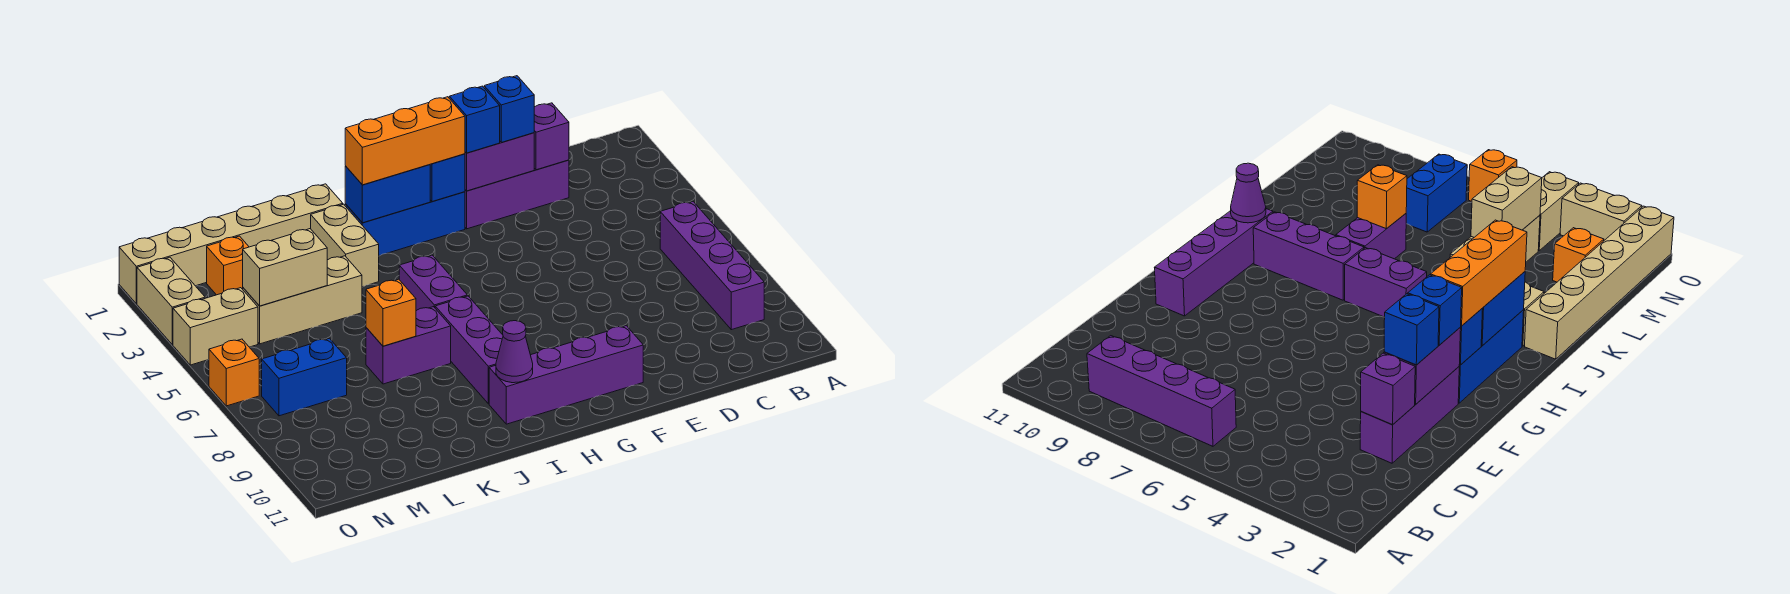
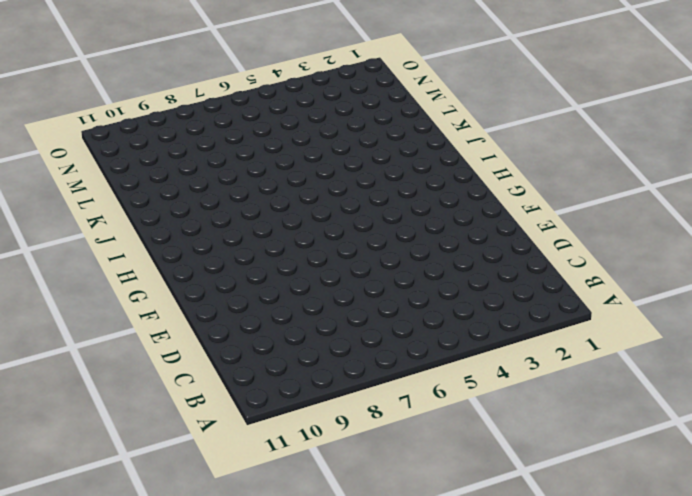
none -> purple brick B6:B9 level 1
none -> purple brick D2:F2 level 1
none -> purple brick F10:I10 level 1

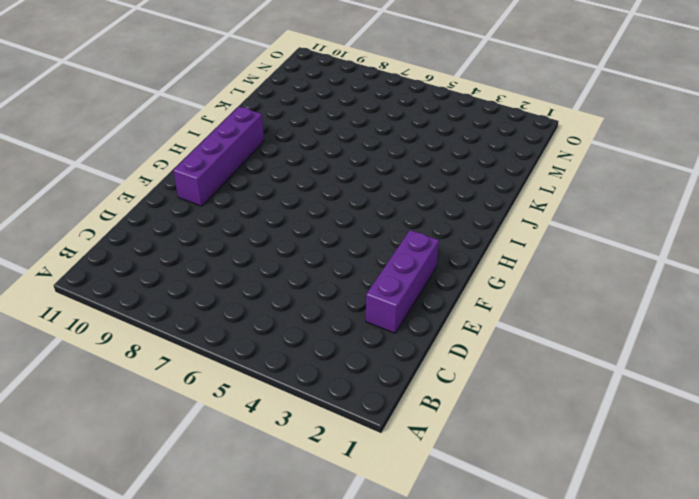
none -> purple brick B6:B9 level 1
none -> blue brick G2:I2 level 1
none -> purple brick I5:I6 level 1

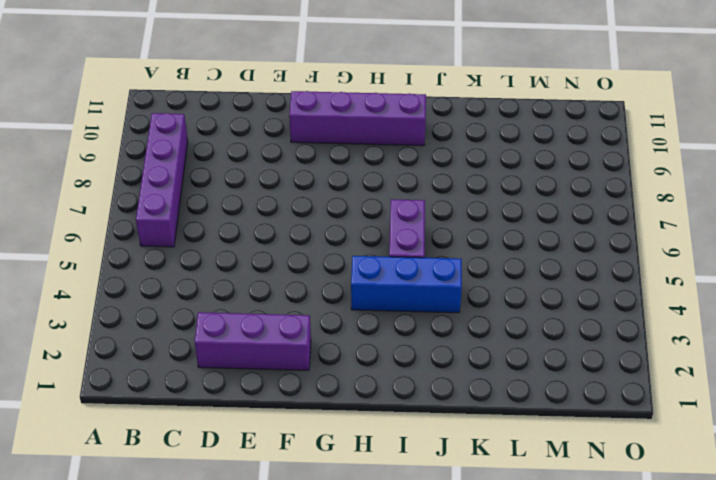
blue brick H4:J4 level 1 -> blue brick G2:I2 level 1
none -> purple brick I7:I9 level 1
none -> tan brick J1:O1 level 1
none -> tan brick J2:J3 level 1

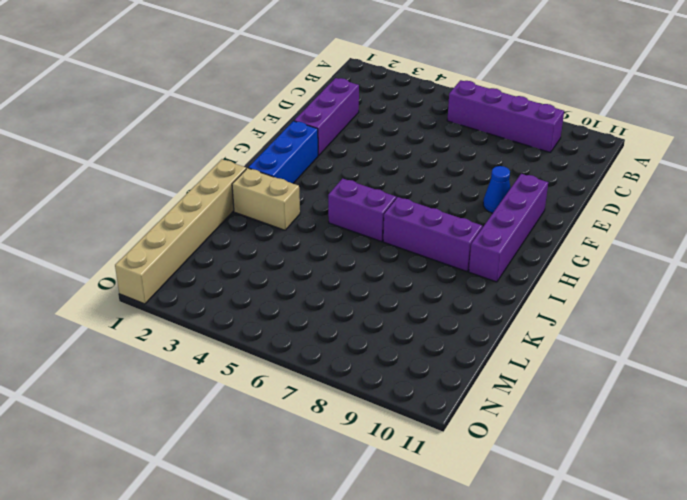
blue cone F9 level 1 -> none
none -> purple brick J7:K7 level 1
none -> tan brick K4:M4 level 1
none -> orange brick M2 level 1

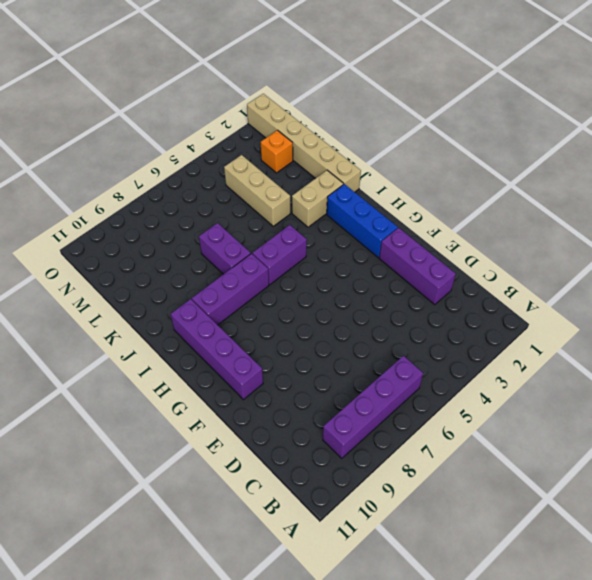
none -> blue brick M7:N7 level 1
none -> tan brick N4:O4 level 1
none -> tan brick O2:O3 level 1

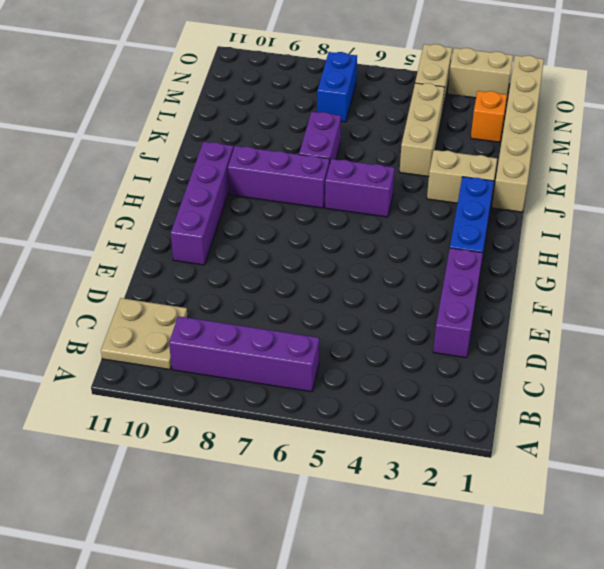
tan plate B10:C11 level 1 -> none
none -> orange brick O6 level 1
none -> purple brick D2 level 2
none -> purple brick E2:F2 level 2

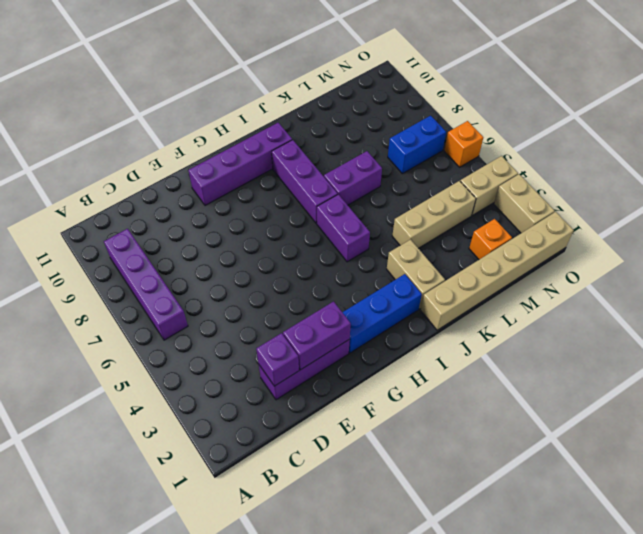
none -> blue brick G2 level 2
none -> blue brick H2:I2 level 2
none -> purple cone I10 level 2

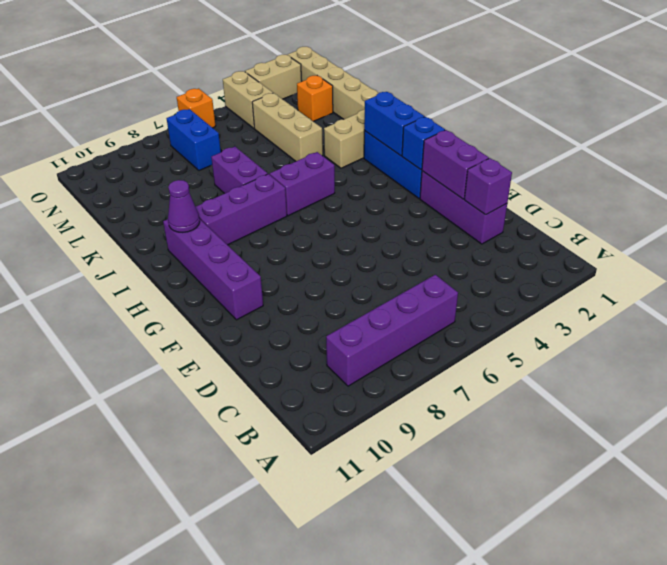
none -> orange brick K7 level 2
none -> tan brick L4:M4 level 2
none -> blue brick E2 level 3

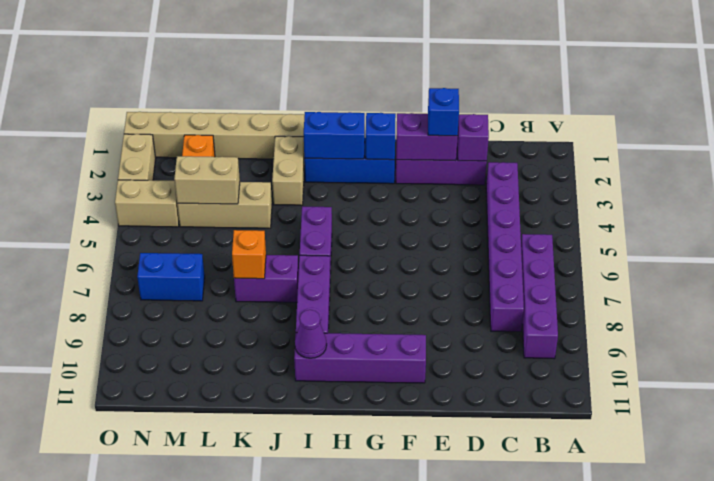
purple brick C3:C8 level 1 -> none
none -> orange brick O6 level 1
none -> blue brick F2 level 3
none -> orange brick G2:I2 level 3

